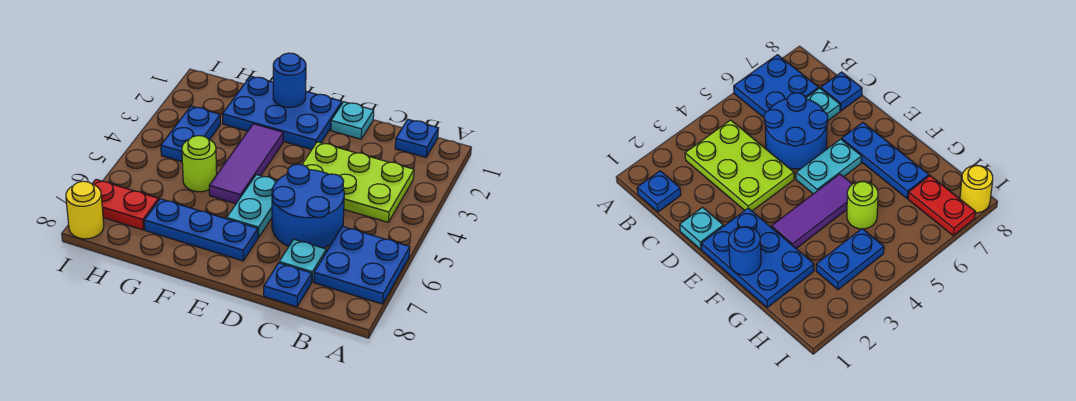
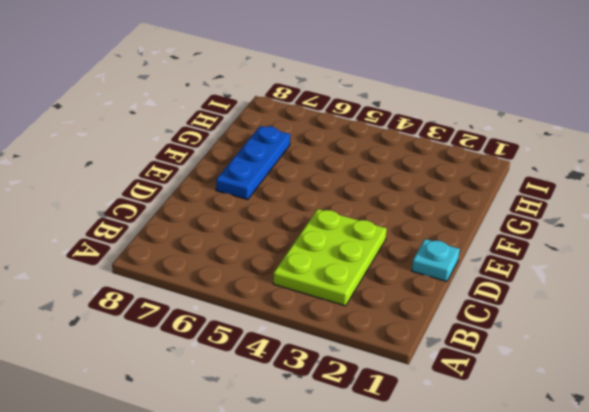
none -> blue plate A6:B7 level 1
none -> blue plate B1 level 1
none -> blue round brick C5:D6 level 1

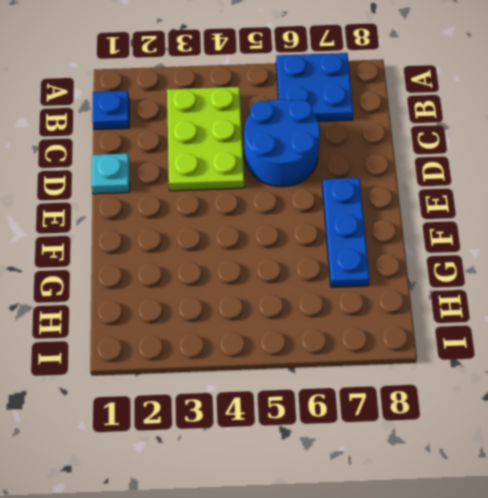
none -> cyan plate C7 level 1
none -> blue plate C8 level 1
none -> blue plate E1:G2 level 1

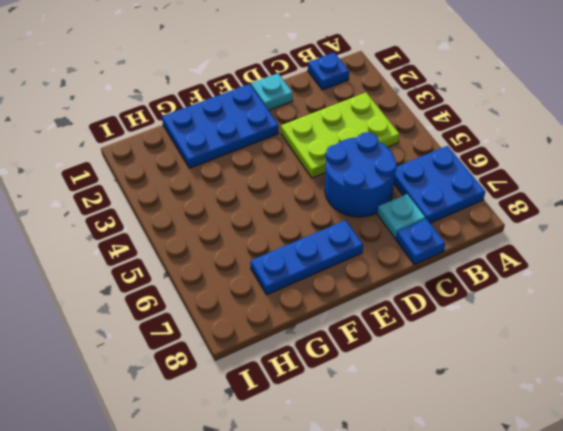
none -> cyan plate E5:E6 level 1
none -> purple tile F3:F5 level 1
none -> lime round brick G5 level 1

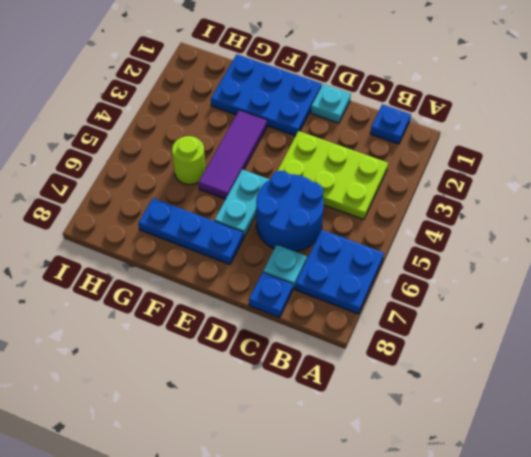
none -> blue plate H3:H4 level 1
none -> red plate H7:I7 level 1
none -> yellow round brick I8 level 1

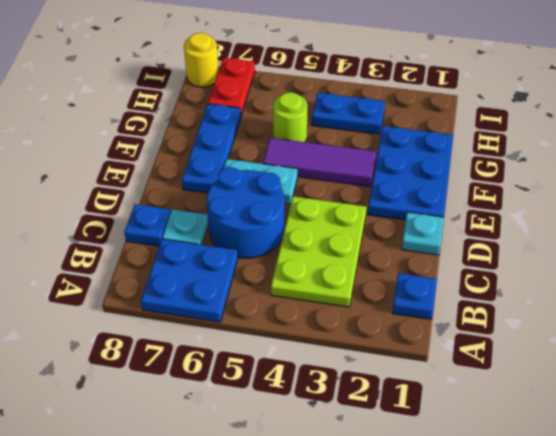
none -> blue round brick F1 level 2

